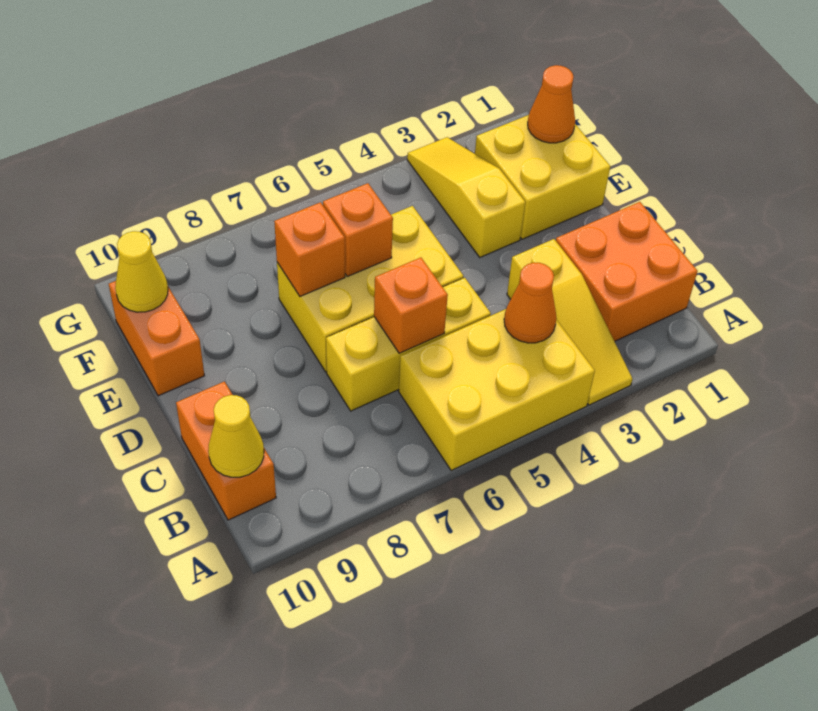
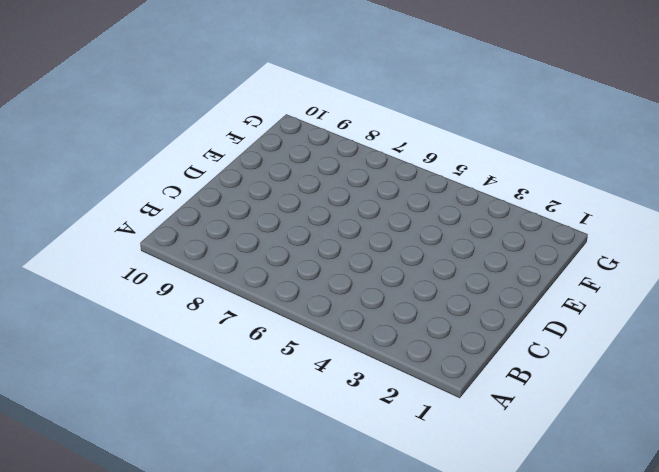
none -> yellow slope A3:C3 level 1 top C
none -> yellow brick A4:B6 level 1
none -> orange brick B1:C2 level 1

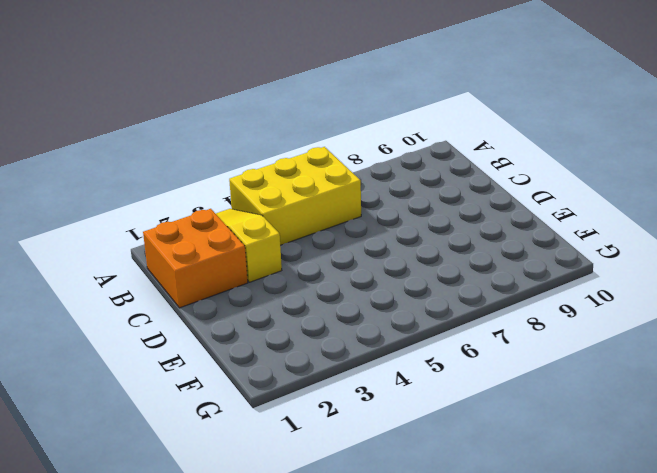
none -> orange brick B10:C10 level 1
none -> yellow brick C5:C7 level 1
none -> yellow brick D5:E7 level 1

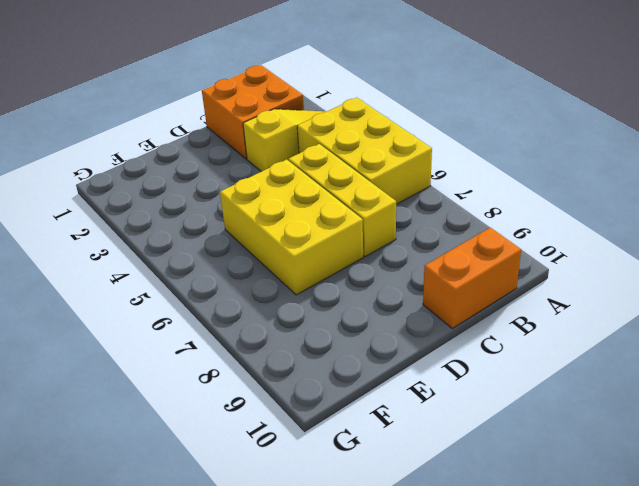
none -> yellow brick E1:F2 level 1
none -> yellow slope E3:G3 level 1 top E
none -> orange brick E10:F10 level 1

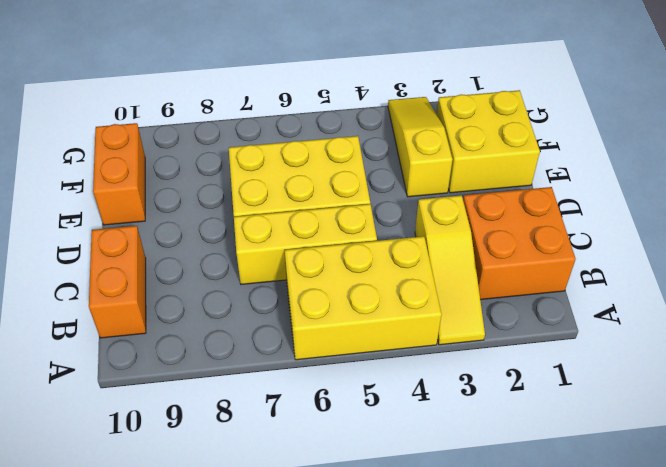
none -> orange cone B4 level 2
none -> yellow cone B10 level 2
none -> orange brick C6 level 2

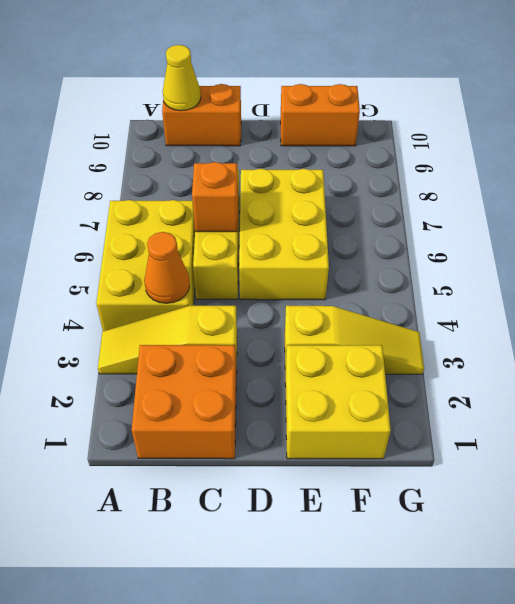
none -> orange brick E6 level 2
none -> orange brick E7 level 2
none -> orange cone F1 level 2

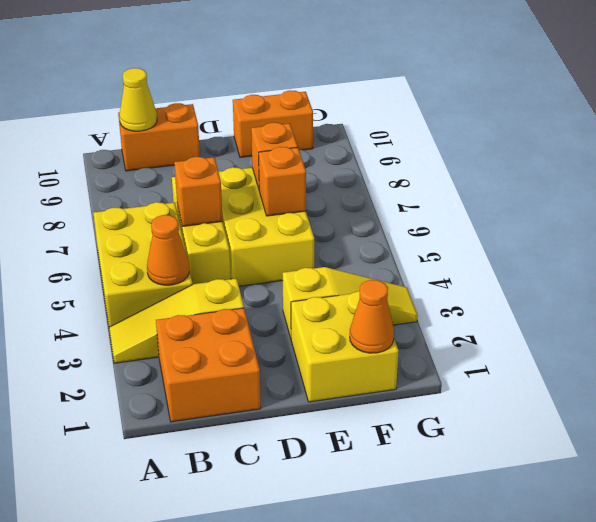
none -> yellow cone F10 level 2

